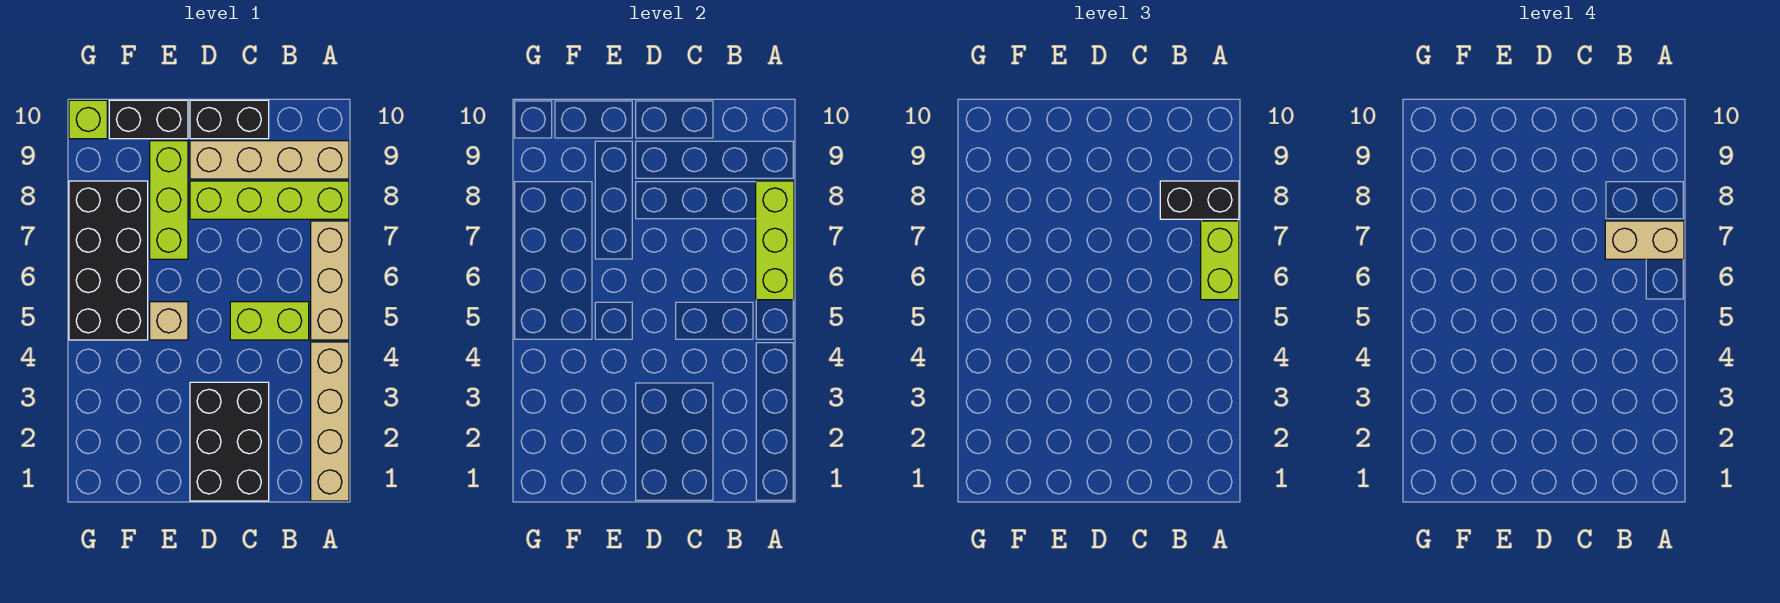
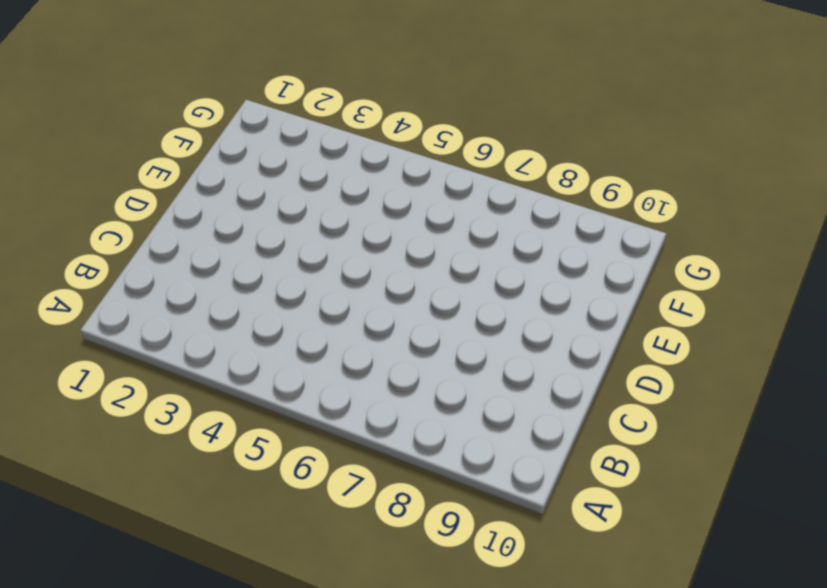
none -> tan brick A1:A4 level 1
none -> tan brick A5:A7 level 1
none -> lime brick A8:D8 level 1

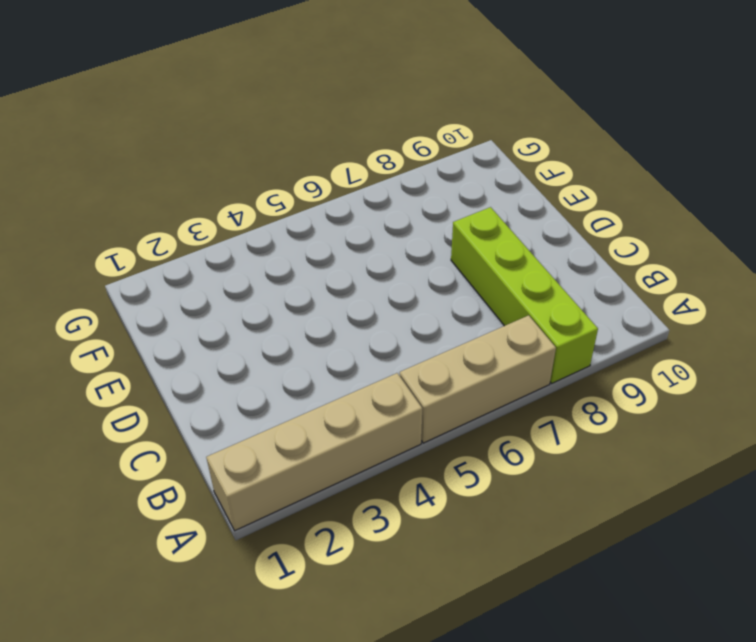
none -> tan brick A9:D9 level 1
none -> lime brick B5:C5 level 1
none -> black brick C1:D3 level 1

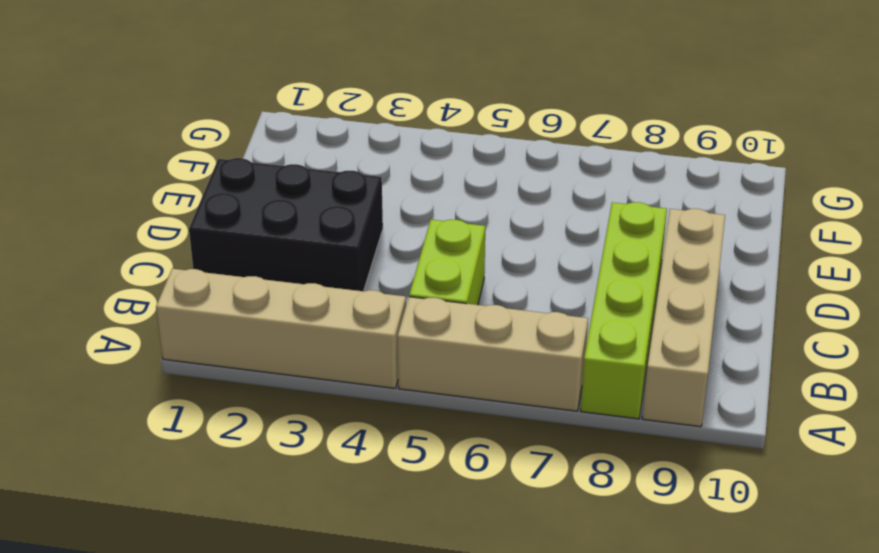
none -> black brick C10:D10 level 1
none -> tan brick E5 level 1
none -> lime brick E7:E9 level 1

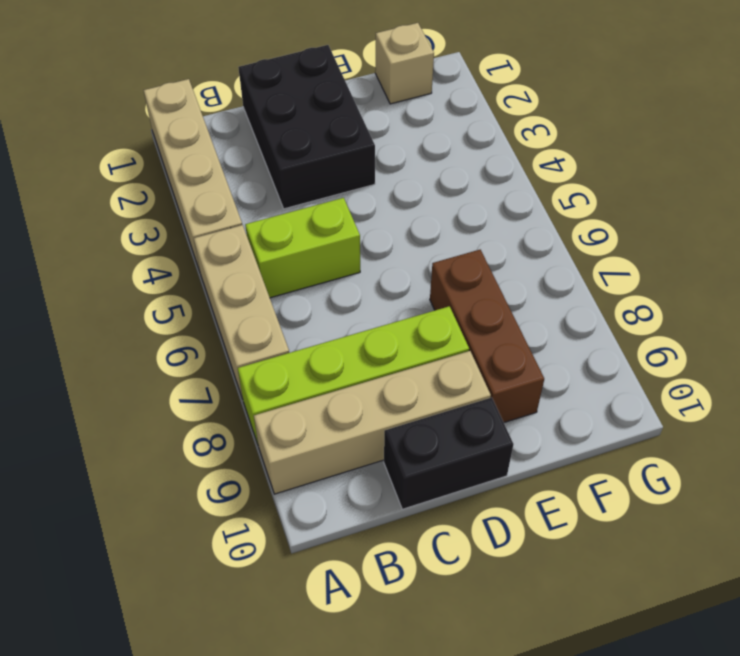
brown brick E7:E9 level 1 -> lime brick E7:E9 level 1
tan brick F1 level 1 -> tan brick E5 level 1
none -> black brick E10:F10 level 1
none -> black brick F5:G8 level 1
none -> lime brick G10 level 1

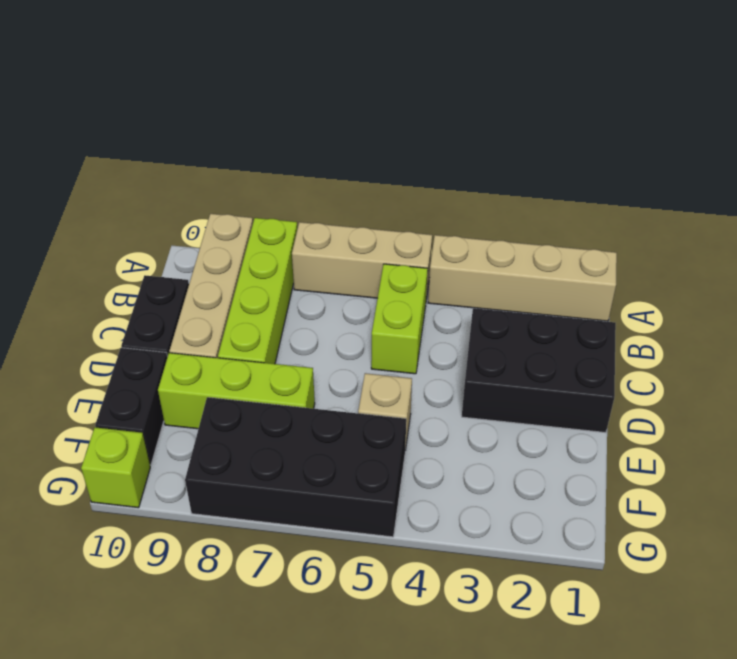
none -> lime brick A6:A8 level 2
none -> lime brick A6:A7 level 3
none -> black brick A8:B8 level 3

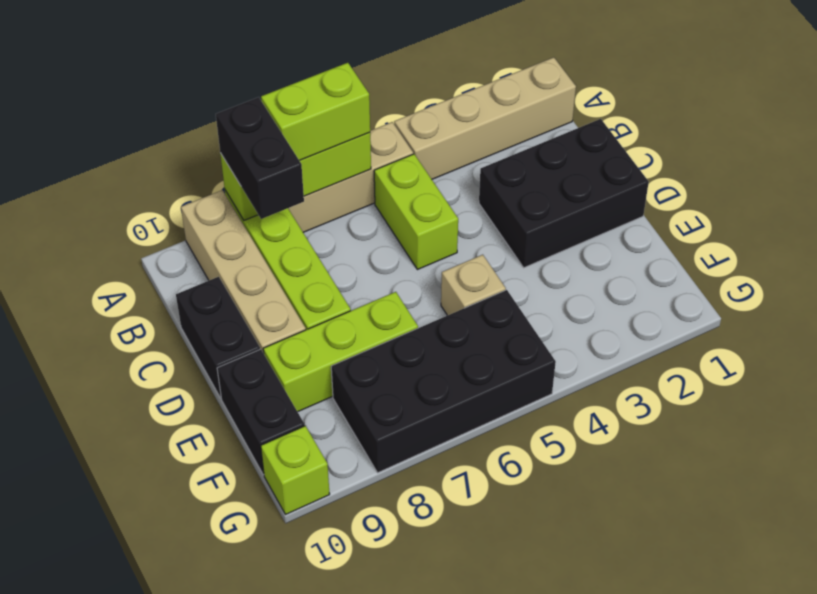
none -> tan brick A7:B7 level 4

